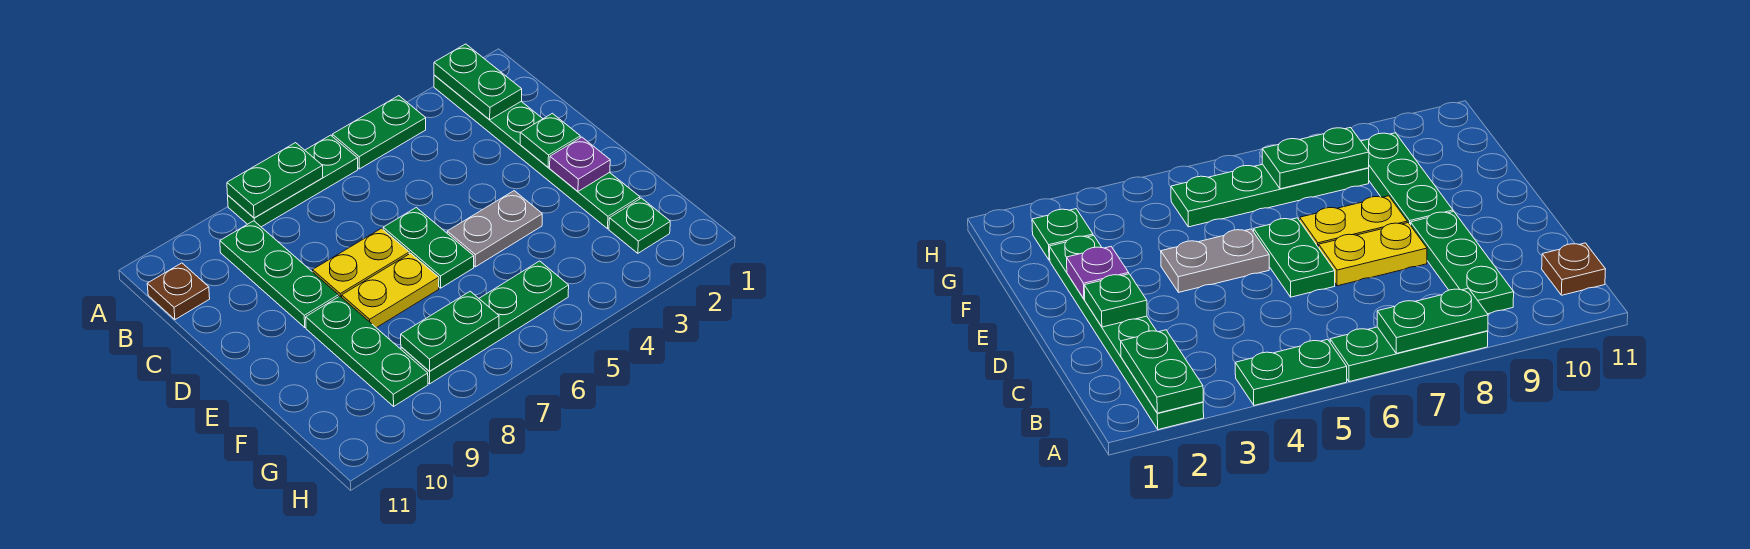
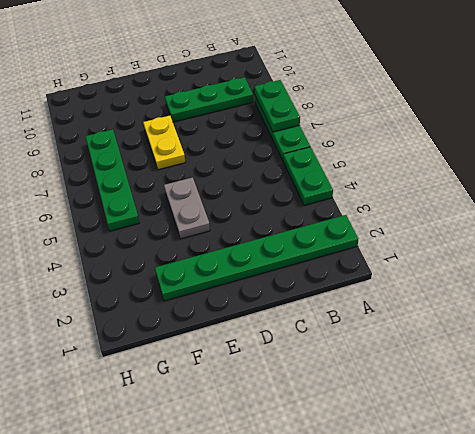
none -> brown plate B11 level 1
none -> green plate D6:E6 level 1
none -> yellow plate D7:D8 level 1

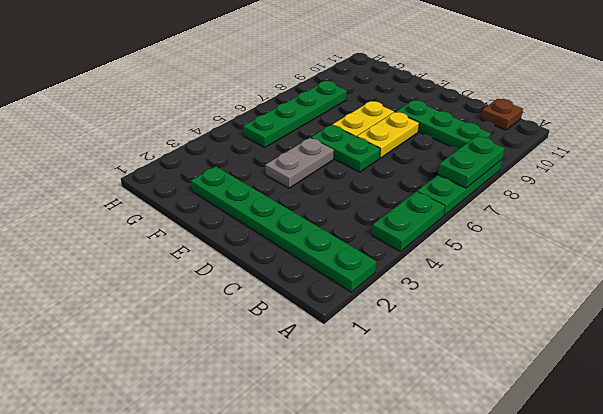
none -> green plate E9:G9 level 1
none -> green plate G2 level 1
none -> green plate A2:B2 level 2

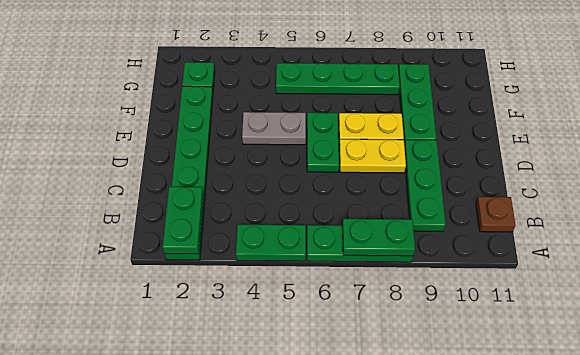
none -> green plate D2 level 2
none -> purple plate E2 level 2
none -> green plate G7:G8 level 2

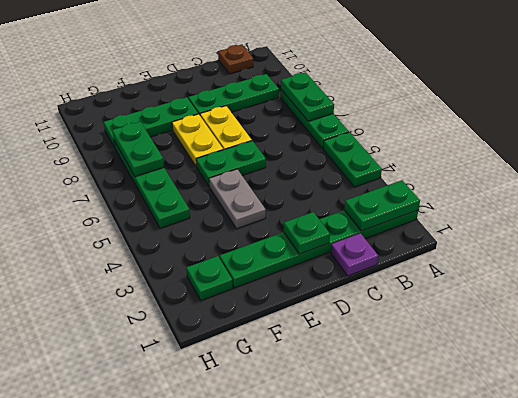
purple plate C1 level 1 -> purple plate E2 level 2

